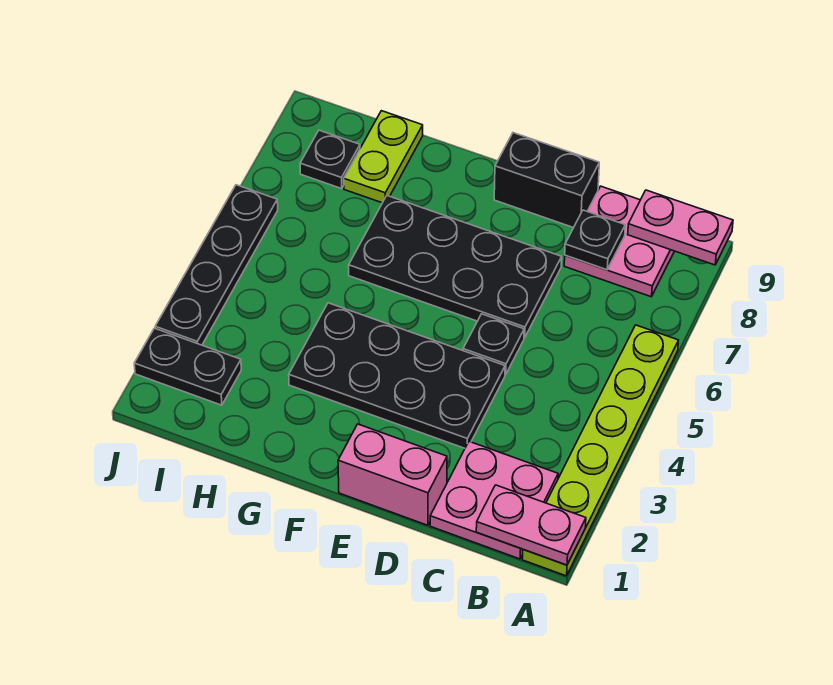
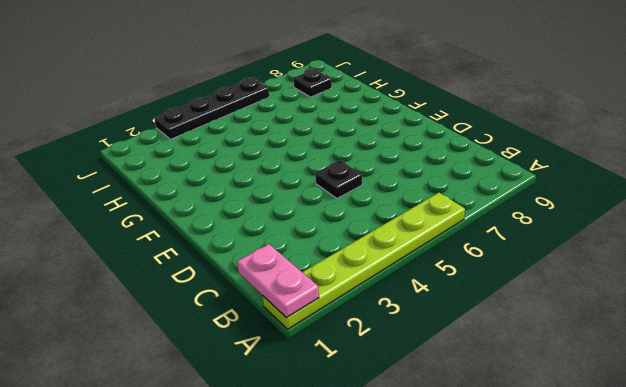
none -> pink plate B1:C2 level 1
none -> pink plate B8:C9 level 1
none -> pink brick D1:E1 level 1

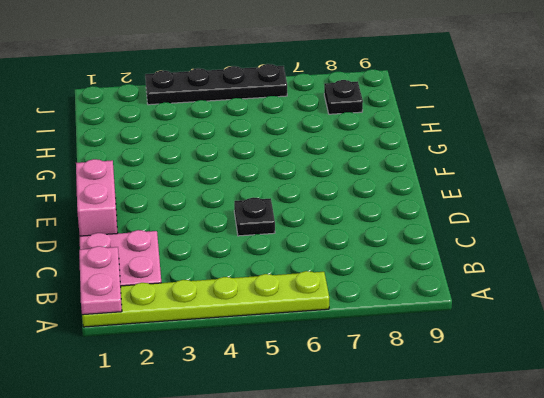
none -> pink plate B8:C9 level 1
none -> black plate D3:G4 level 1
none -> black plate D6:G7 level 1

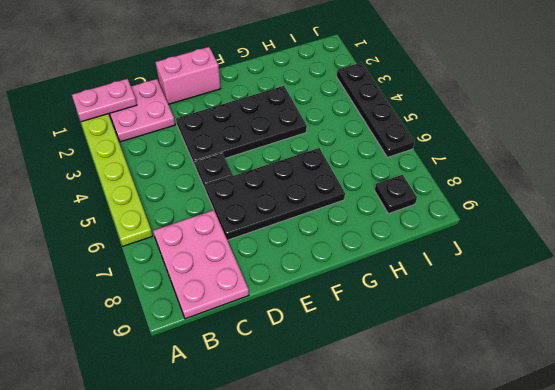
pink plate B7:C9 level 1 -> pink plate B8:C9 level 1
none -> black brick D9:E9 level 1
none -> lime plate H8:H9 level 1
none -> black plate I2:J2 level 1

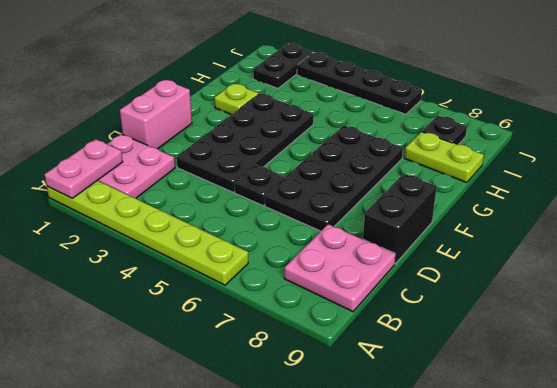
lime plate G2 level 1 -> none
none -> pink plate A9:B9 level 2
none -> black plate C8 level 2

